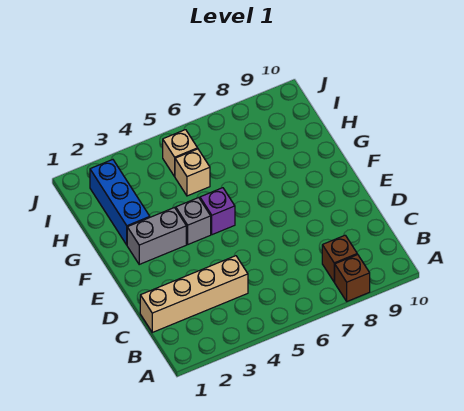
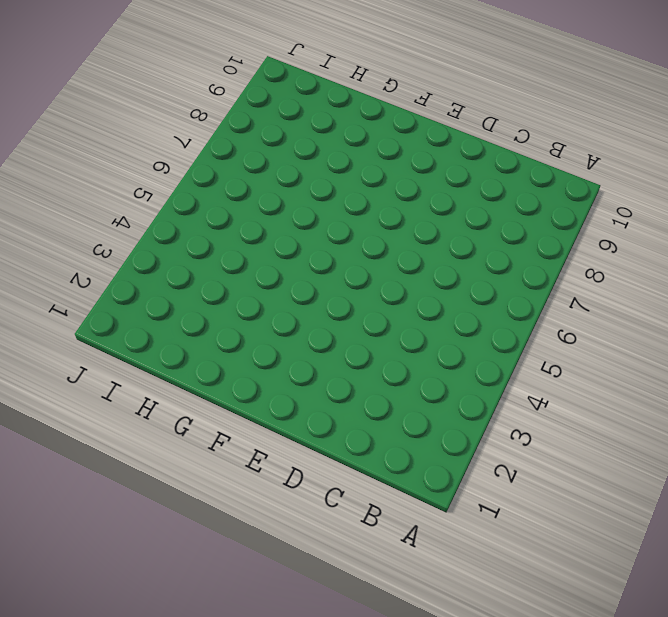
none -> brown brick A8 level 1
none -> brown brick B8 level 1

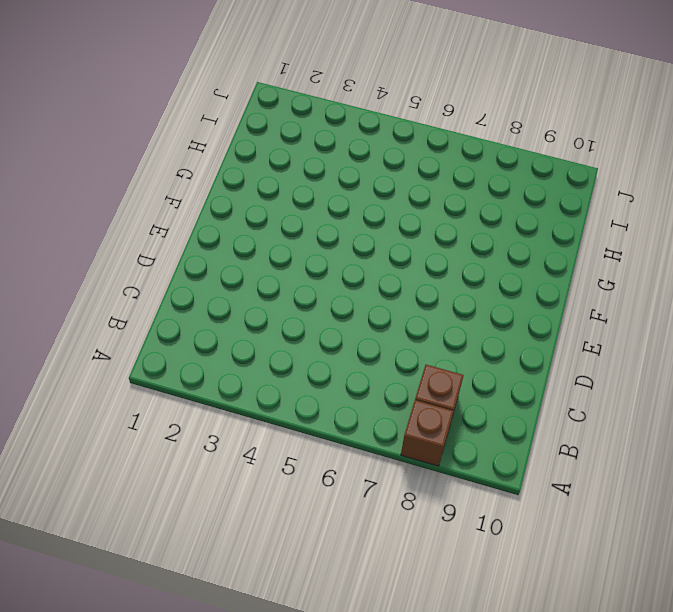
none -> tan brick C1:C4 level 1
none -> grey brick F2:F3 level 1

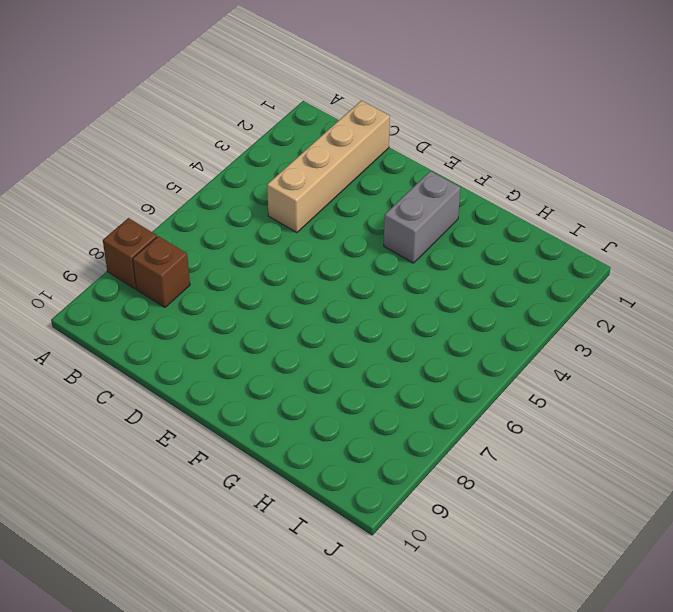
none -> grey brick F4 level 1
none -> purple brick F5 level 1

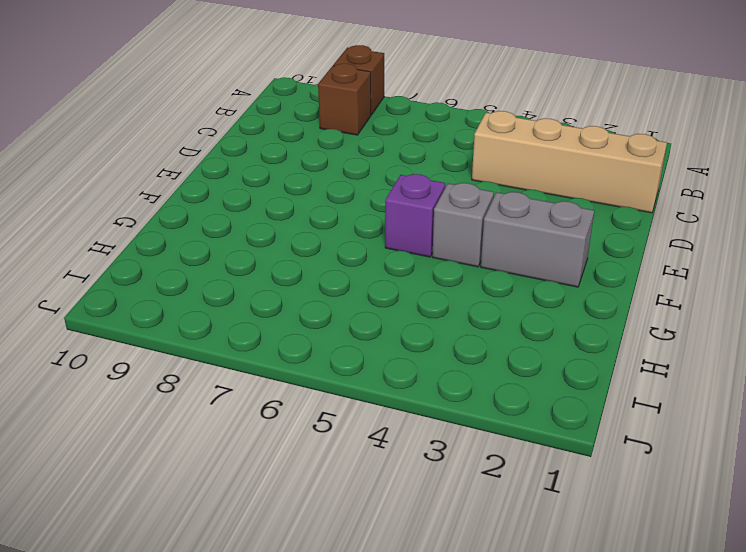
none -> blue brick G2:I2 level 1
none -> tan brick H5 level 1

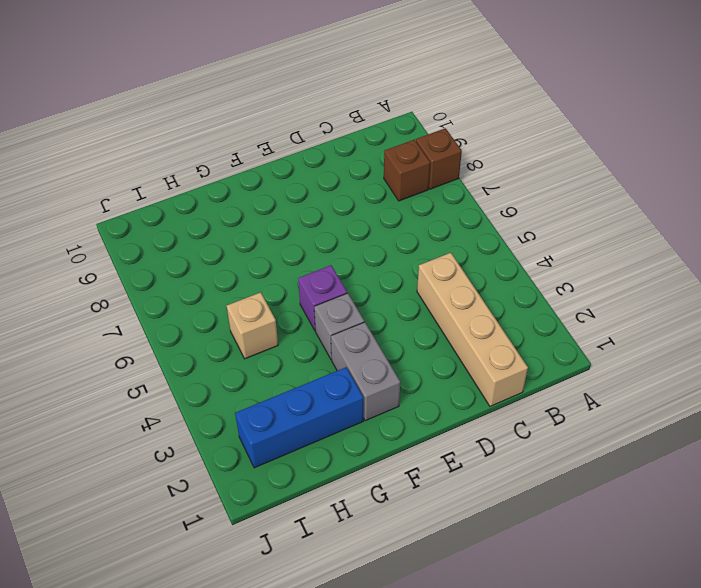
none -> tan brick I5 level 1

